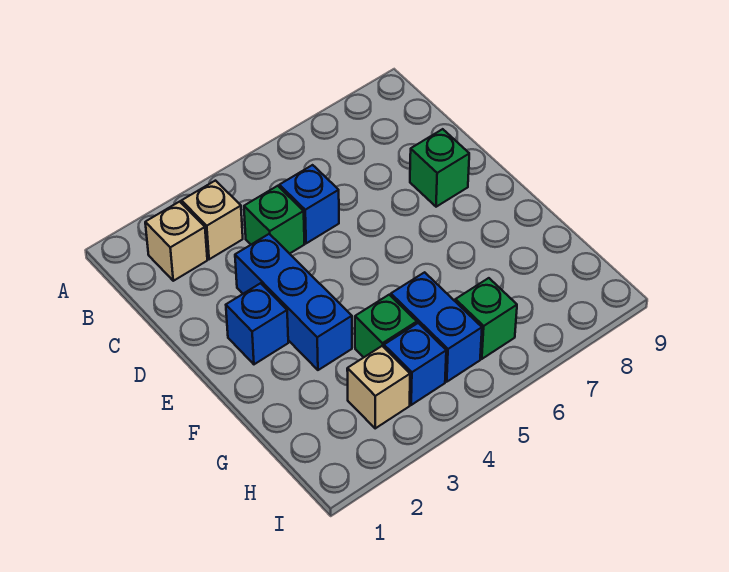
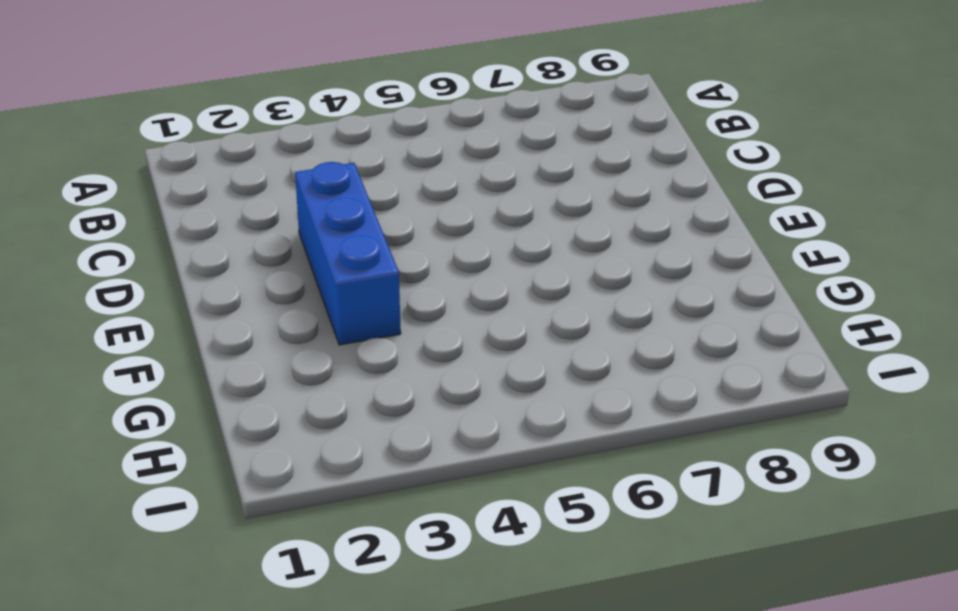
none -> tan brick B2 level 1
none -> tan brick B3 level 1
none -> green brick C4 level 1

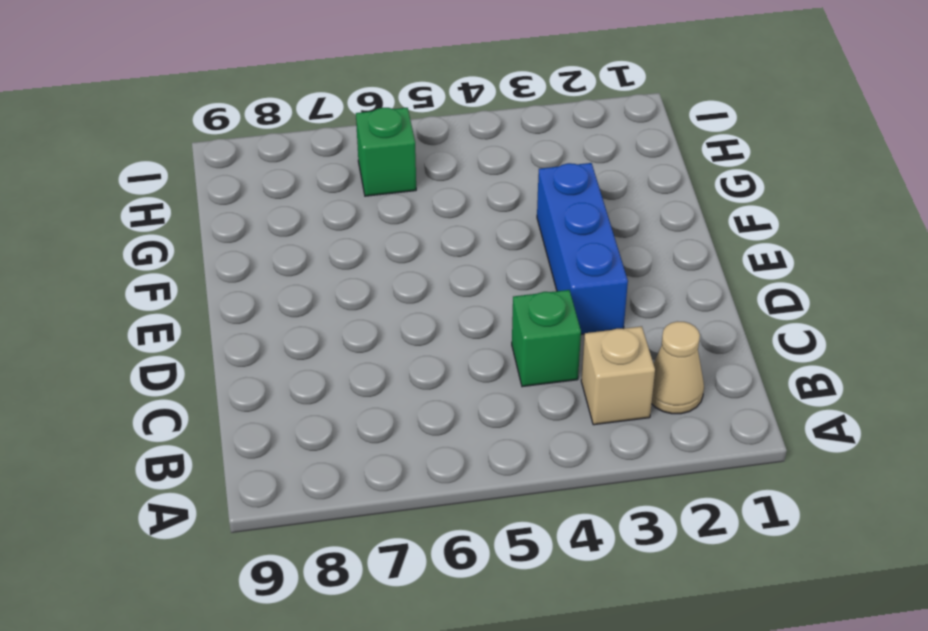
tan cone B2 level 1 -> tan brick B2 level 1
none -> blue brick C5 level 1
none -> green brick D8 level 1
none -> blue brick E2 level 1

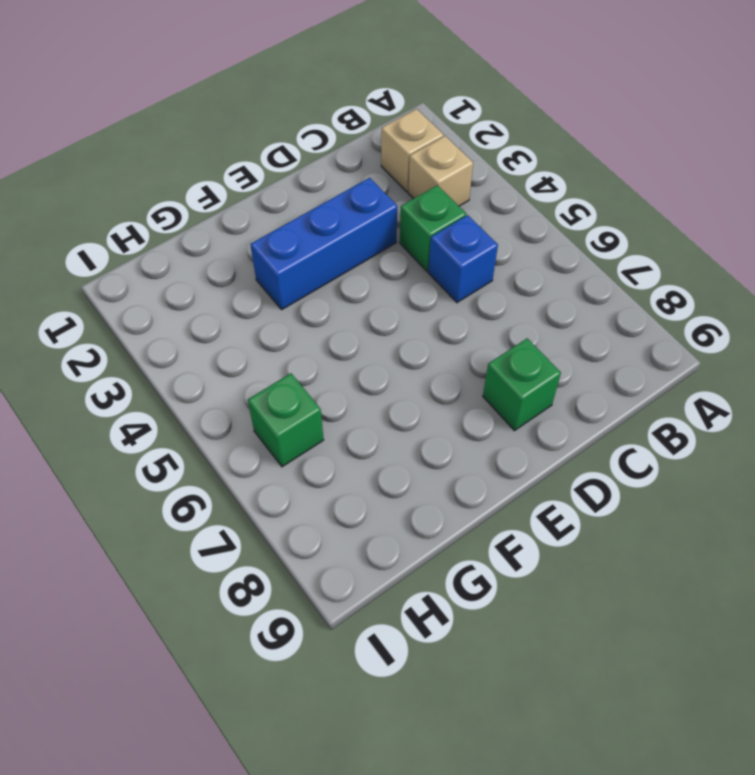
none -> blue brick E2 level 1
none -> green brick G4 level 1
none -> blue brick G5:H5 level 1

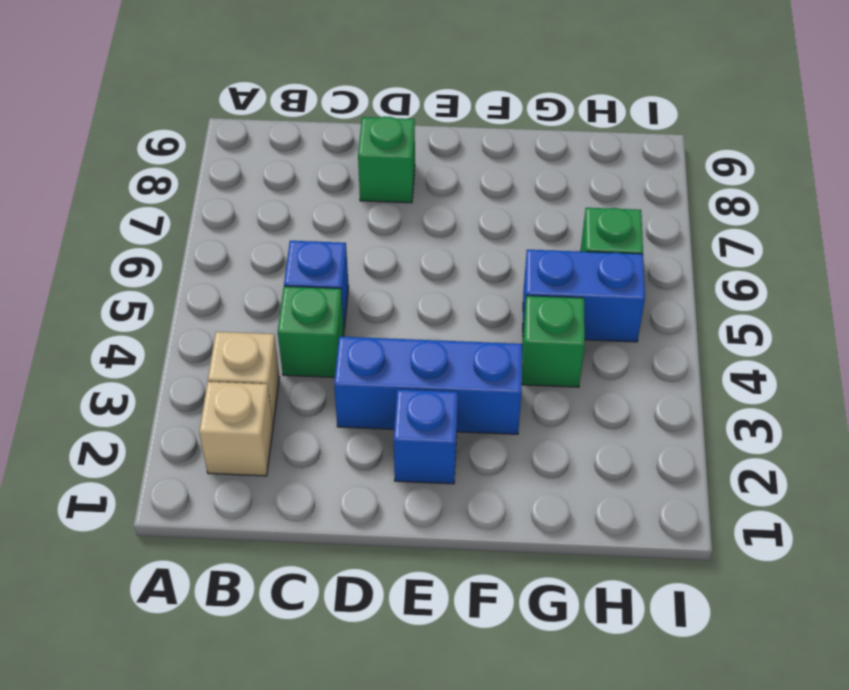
none -> tan brick H3 level 1
none -> blue brick H4 level 1

